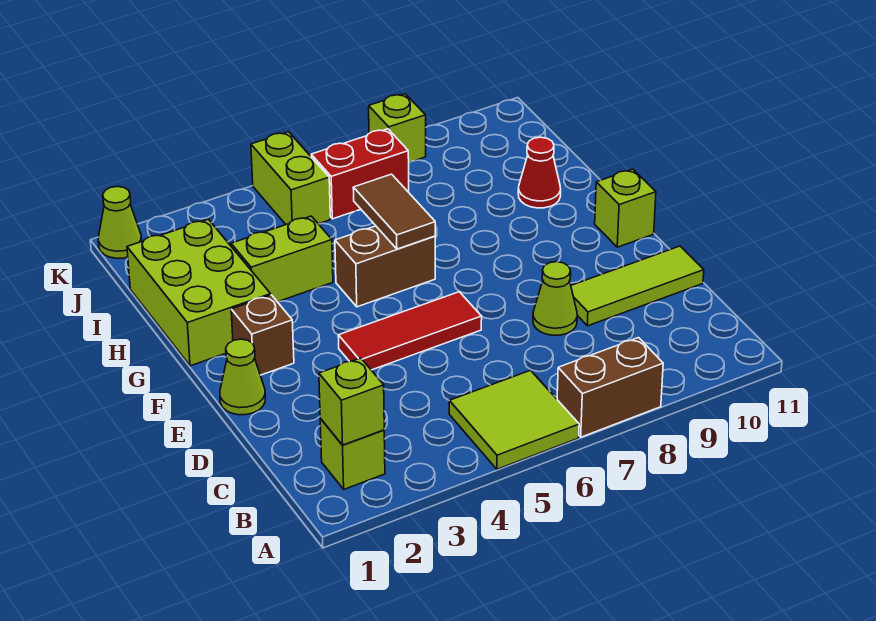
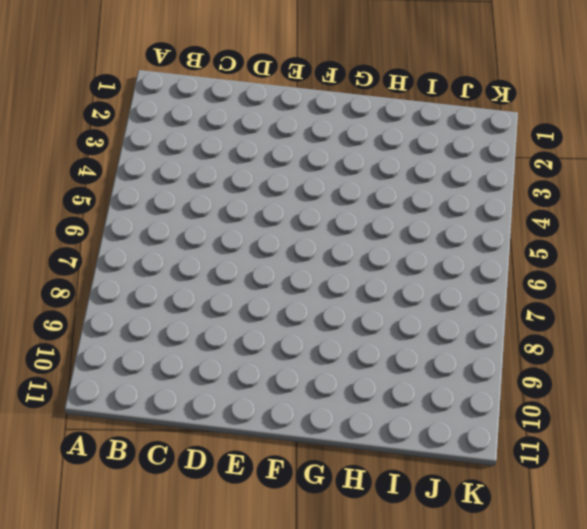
none -> lime tile A5:B6 level 1
none -> brown brick A7:A8 level 1
none -> lime brick B2 level 1

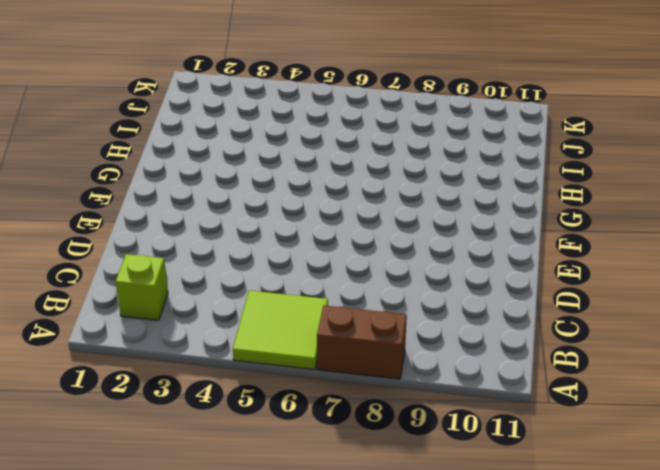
none -> lime cone D8 level 1
none -> lime tile D9:D11 level 1
none -> lime cone E1 level 1

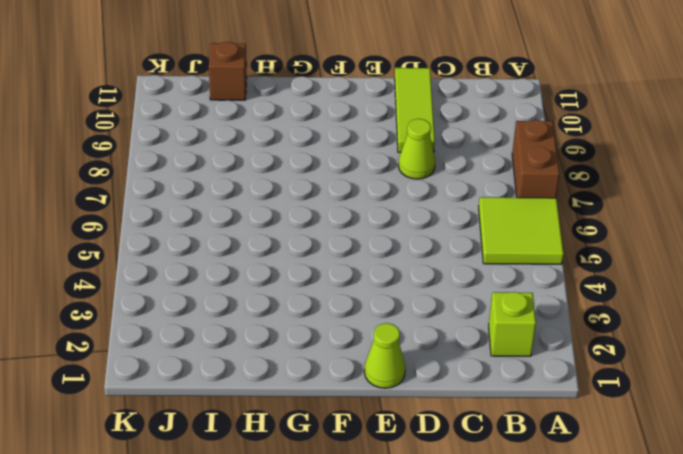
brown brick I11 level 1 -> brown brick F2 level 1
none -> red tile E4:E6 level 1
none -> lime brick F11 level 1
none -> lime brick G1:I2 level 1

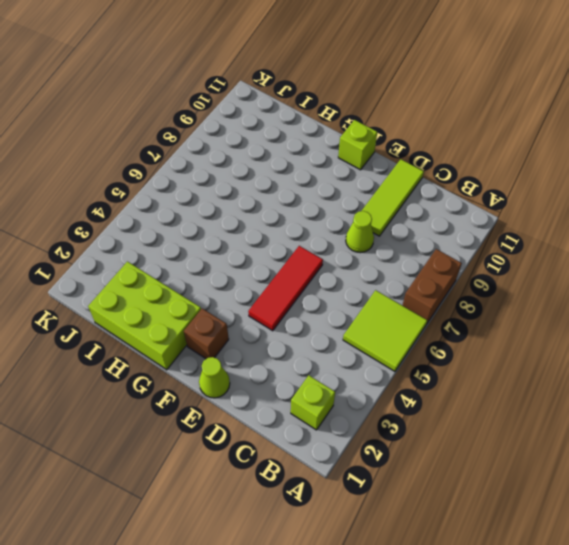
none -> brown brick G5:G6 level 1
none -> lime brick H3:H4 level 1
none -> red cone H10 level 1

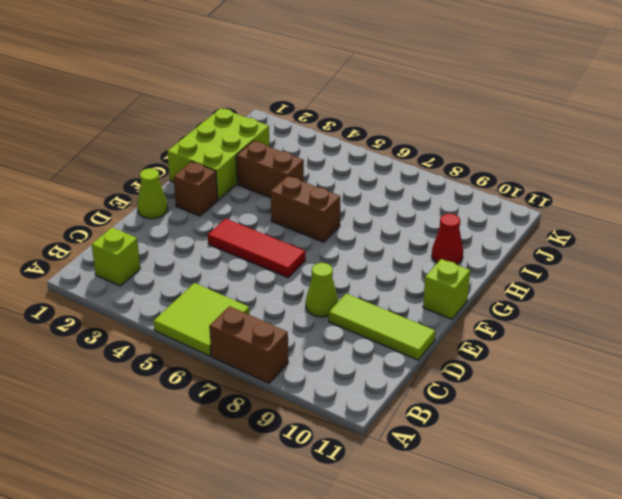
brown brick H3:H4 level 1 -> lime brick H3:H4 level 1
none -> lime brick J5:K5 level 1
none -> red brick J6:J7 level 1
none -> lime cone K1 level 1

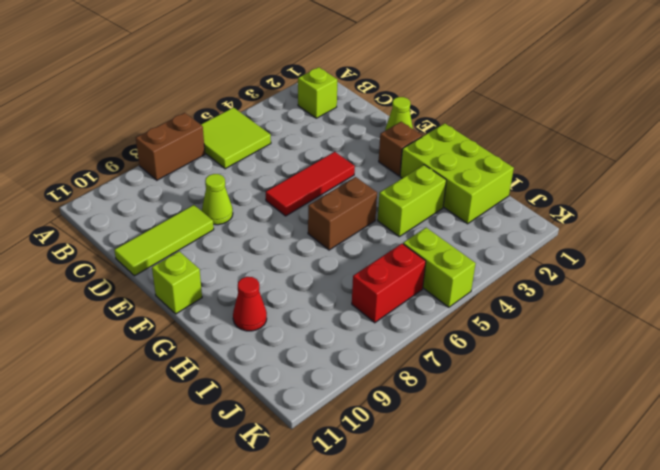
none -> lime cone K1 level 1
none -> lime brick K8 level 1
none -> lime brick B2 level 2

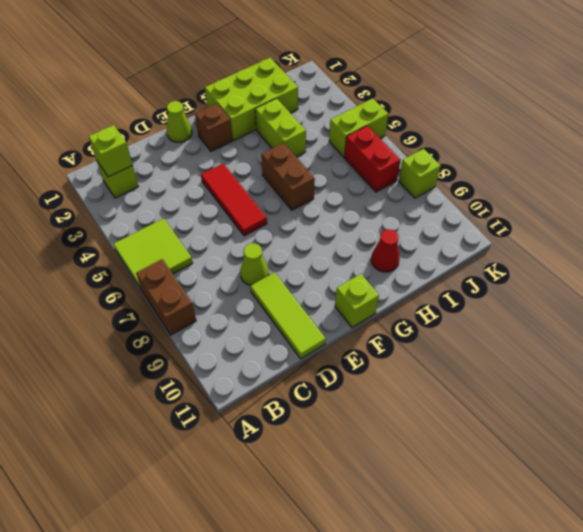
none -> lime cone K1 level 1
none -> brown tile G6:H6 level 2

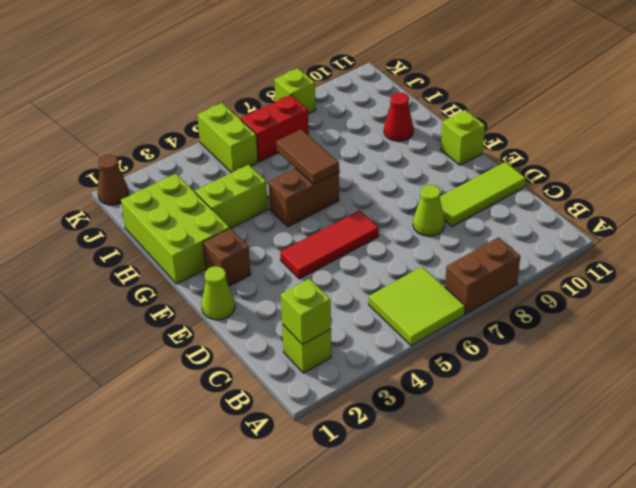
brown cone K1 level 1 -> lime cone K1 level 1

